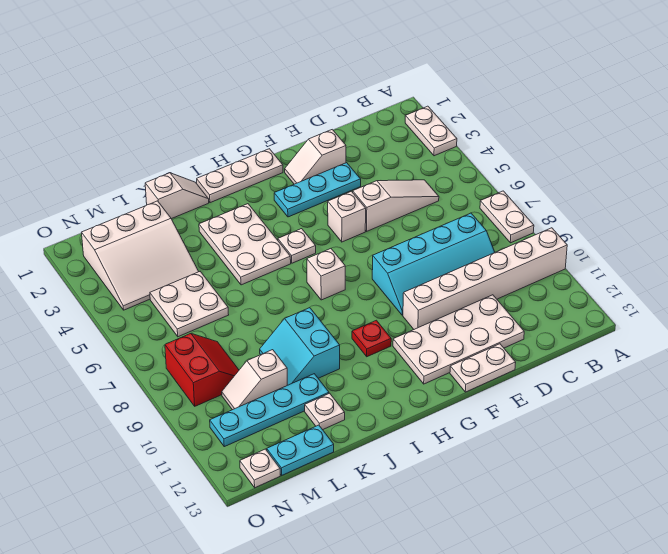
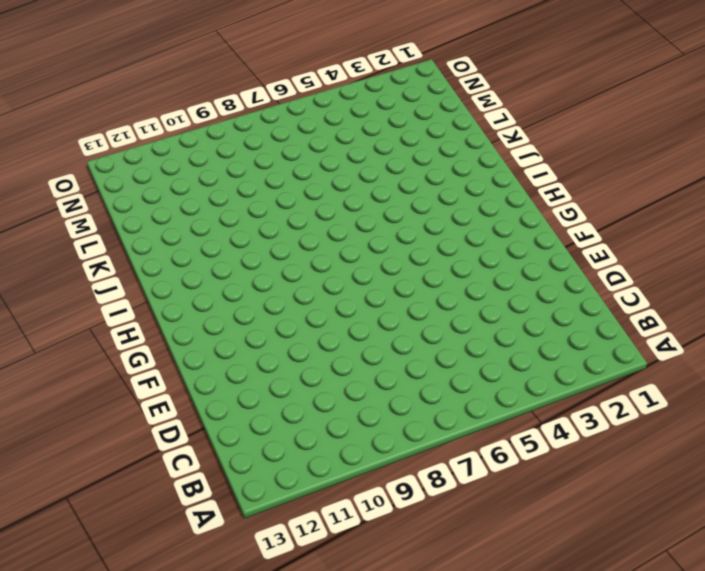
none -> white plate A2:A3 level 1
none -> white plate A7:A8 level 1
none -> white brick A10:F10 level 1

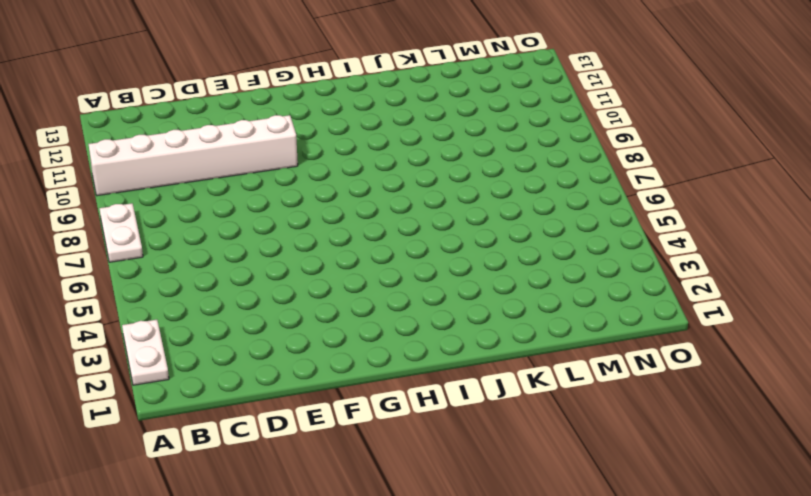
none -> white slope C5:E5 level 1 top E
none -> cyan slope C8:F9 level 1 top 8
none -> white plate D11:G12 level 1

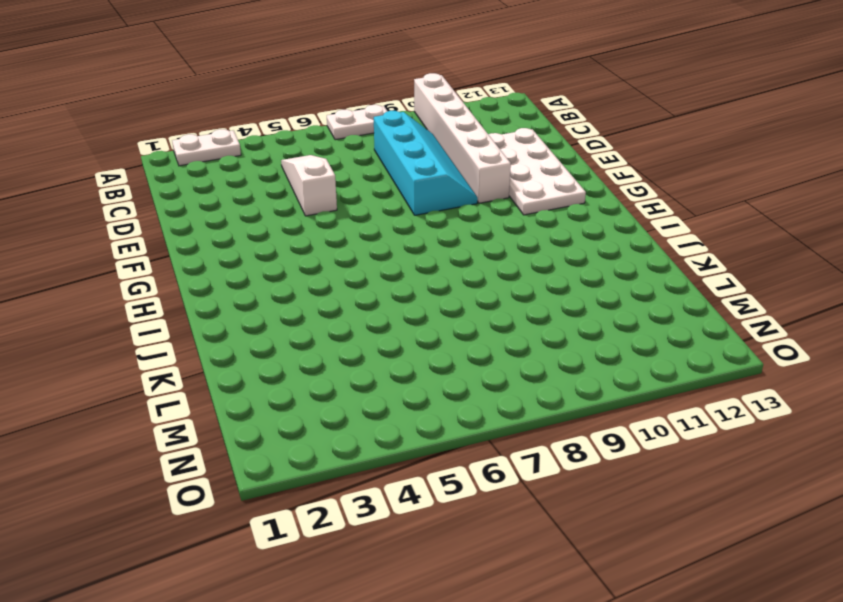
none -> white slope E2:F2 level 1 top E
none -> cyan plate E3:G3 level 1
none -> white plate E13:F13 level 1

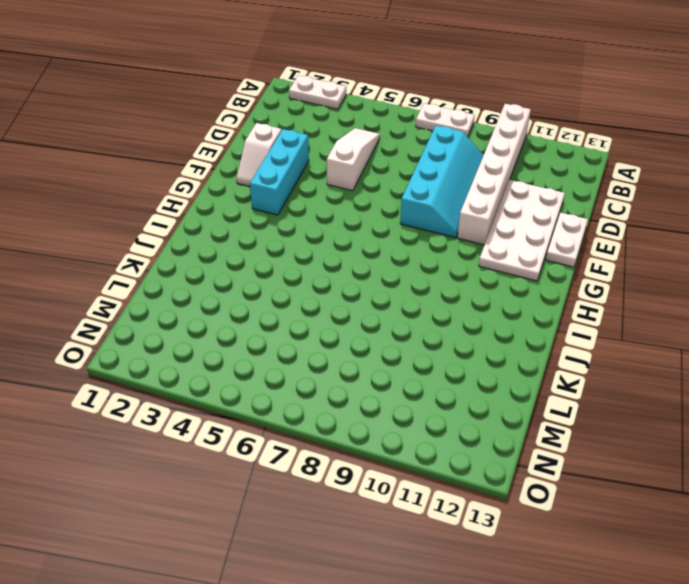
cyan brick E3:G3 level 1 -> cyan plate E3:G3 level 1
none -> white brick F5 level 1
none -> white plate G1:I1 level 1
none -> white plate H5 level 1

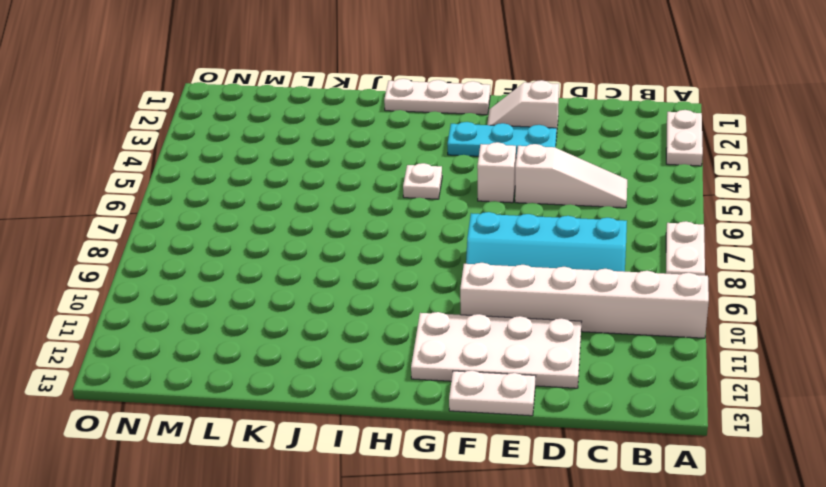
none -> white brick H7 level 1
none -> red plate H10 level 1
none -> white plate I3:J5 level 1

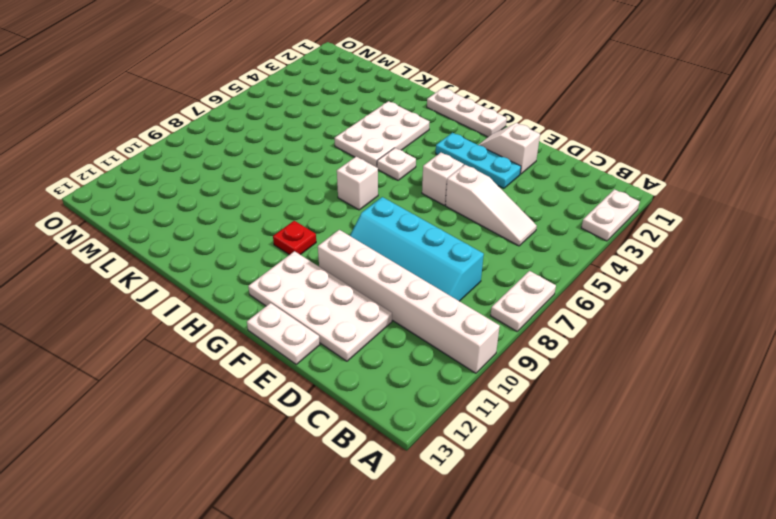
none -> white slope J1:K1 level 1 top K
none -> cyan slope J9:K10 level 1 top J
none -> cyan plate K11:N11 level 1

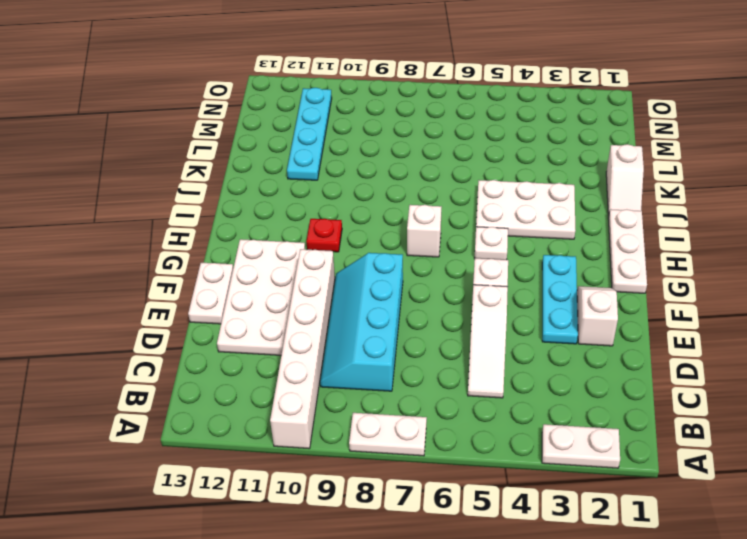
none -> cyan slope J9:K10 level 1 top J
none -> white plate K12 level 1
none -> white slope L2:N4 level 1 top 2

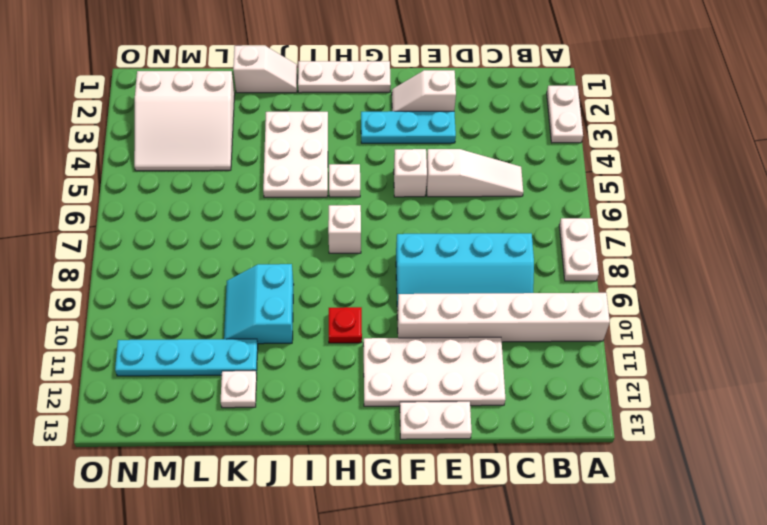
none -> white plate L5:M6 level 1
none -> white slope L10:M10 level 1 top L
none -> cyan plate L13:M13 level 1

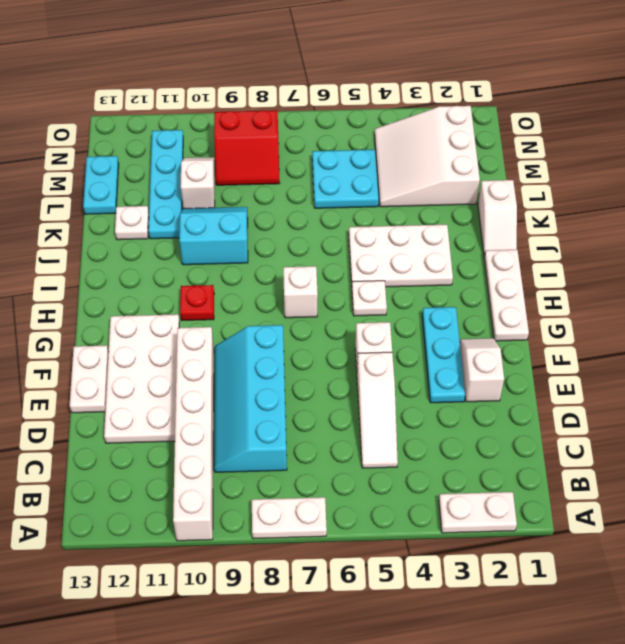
cyan plate L5:M6 level 1 -> white plate L5:M6 level 1
none -> white plate N13 level 1

